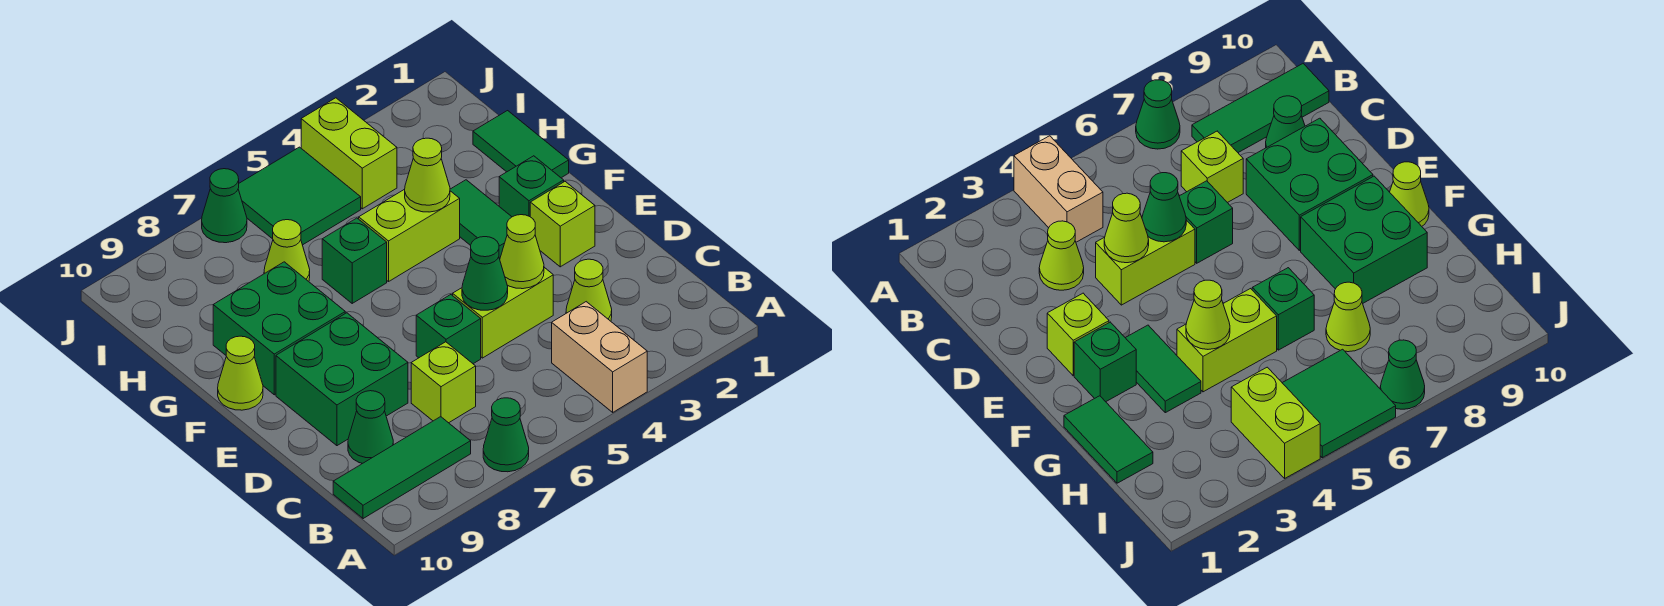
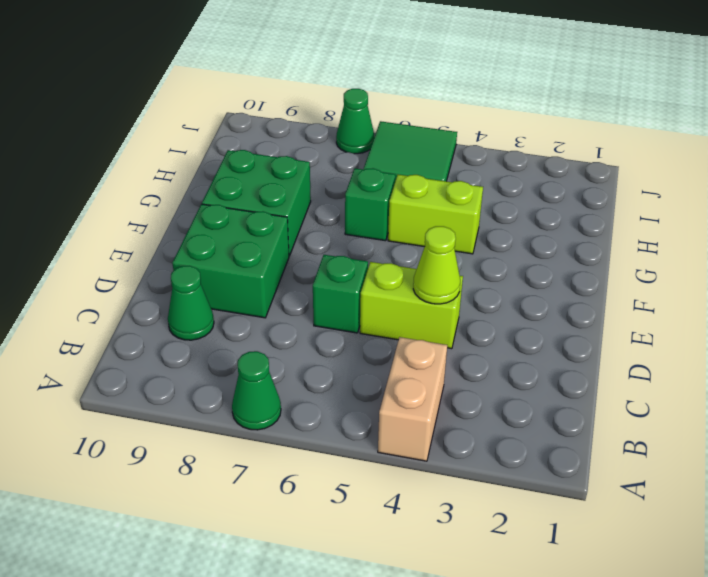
none -> green tile B8:B10 level 1
none -> lime cone C3 level 1
none -> lime brick C7 level 1

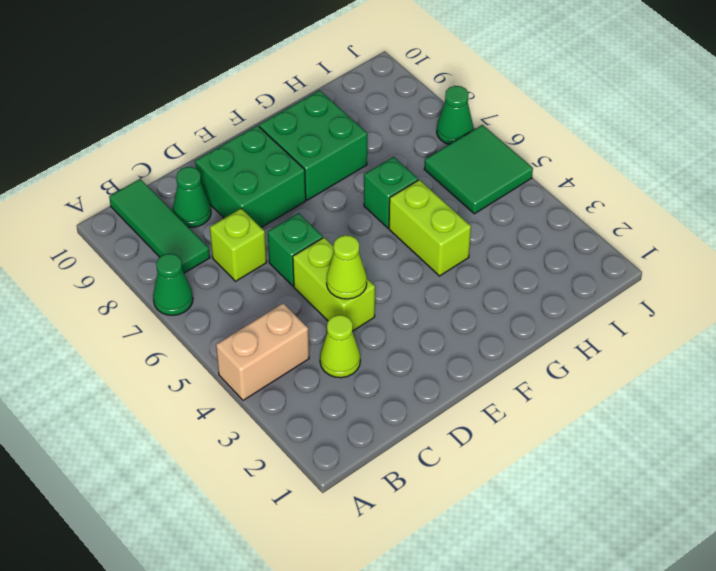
none -> lime brick E2 level 1
none -> green brick F2 level 1
none -> green tile F3:G3 level 1

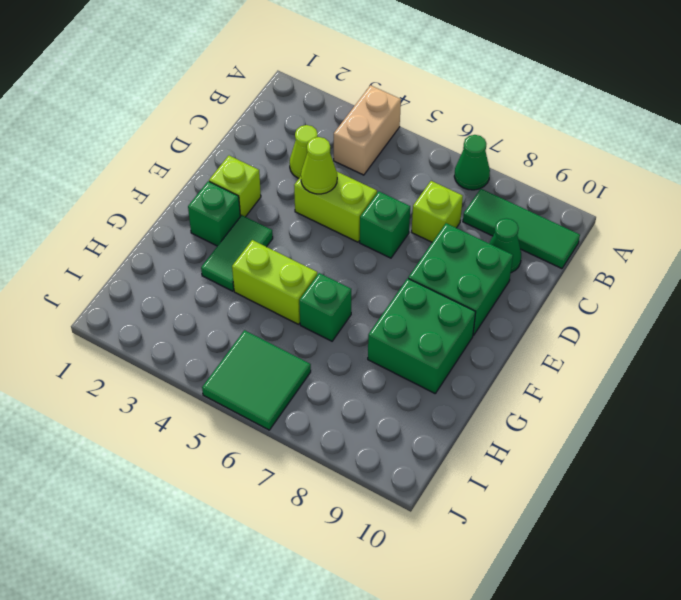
none -> lime cone F10 level 1
none -> green tile G1:H1 level 1
none -> lime cone H7 level 1

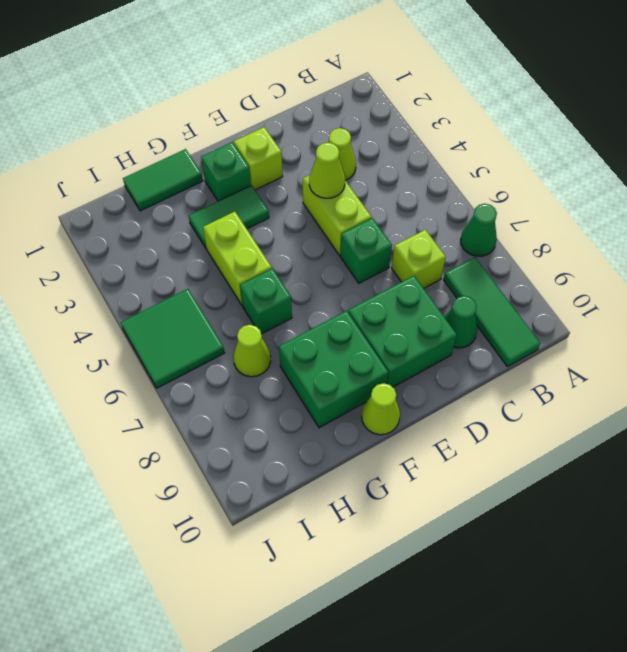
none -> tan brick A4:B4 level 1
none -> lime brick I4:J4 level 1
none -> green cone J7 level 1

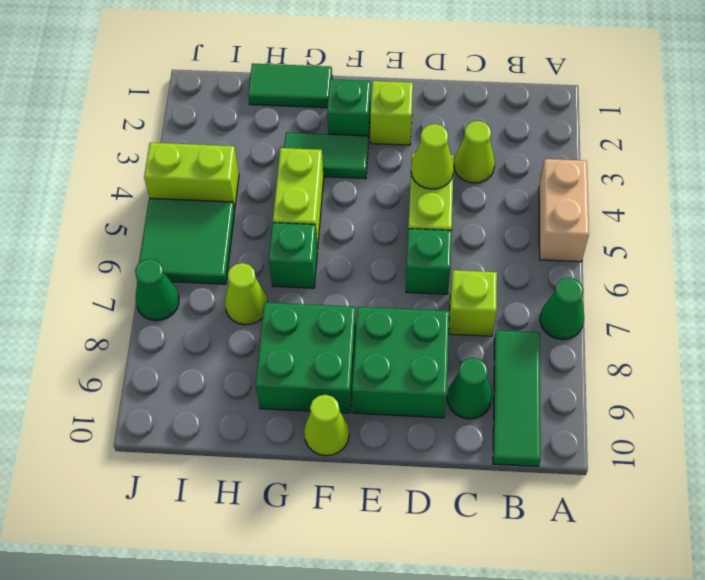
tan brick A4:A5 level 1 -> tan brick A4:B4 level 1
none -> green cone D5 level 2
none -> lime cone G4 level 2

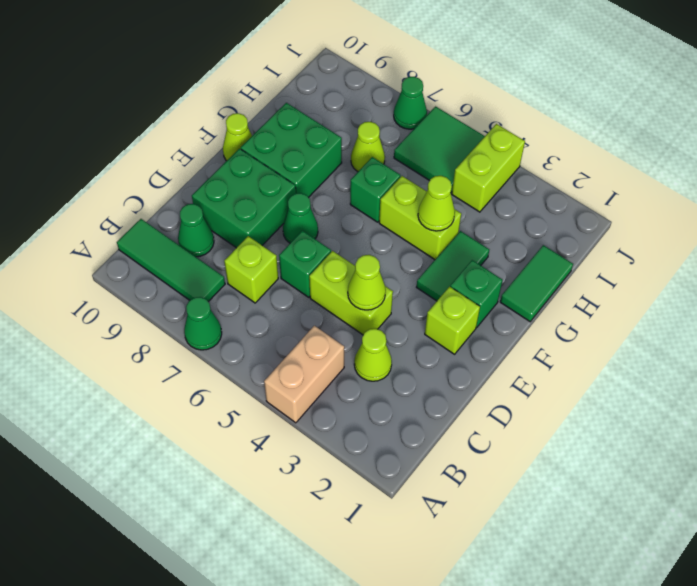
green cone E7 level 1 -> green cone D5 level 2

